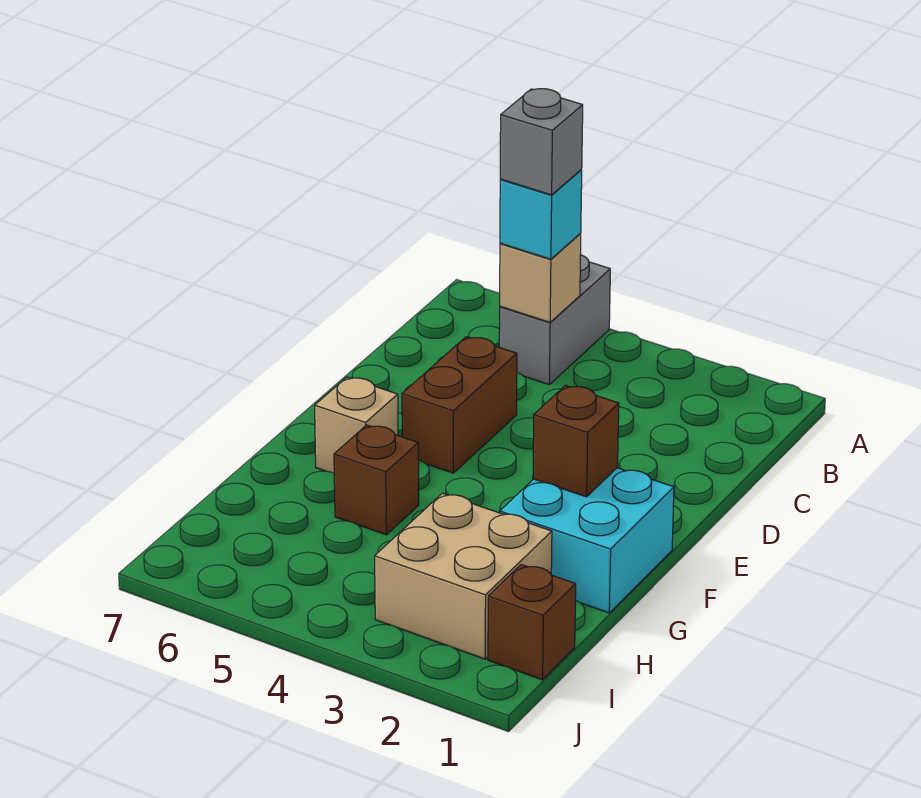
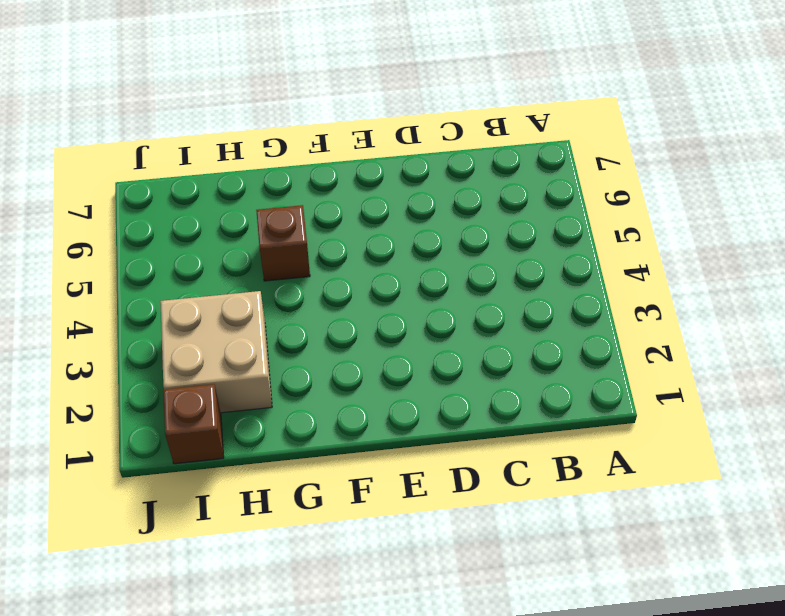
none -> grey brick A5:B5 level 1
none -> brown brick D5:E5 level 1

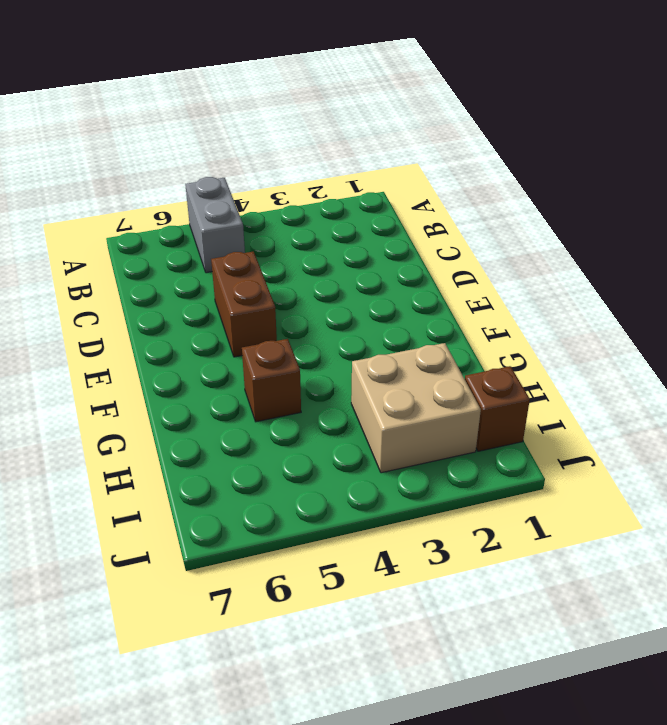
none -> cyan brick F1:G2 level 1
none -> tan brick F6 level 1

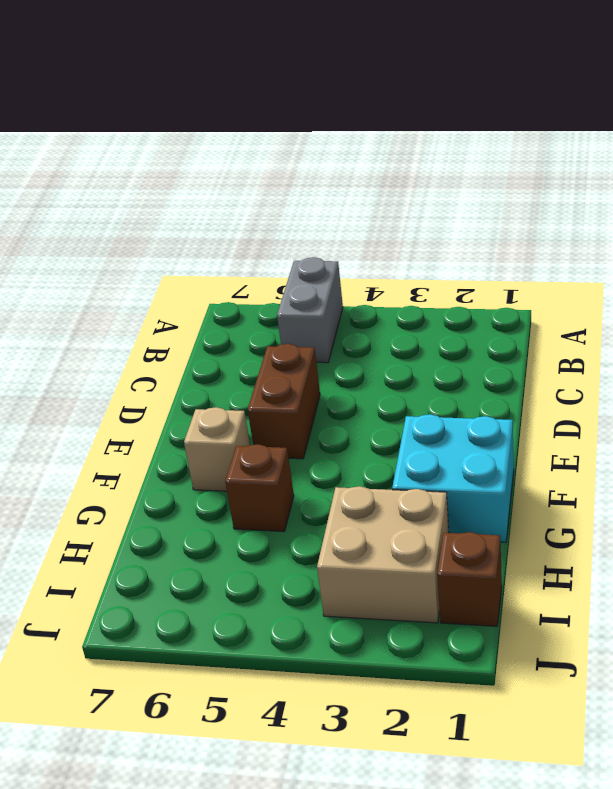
none -> tan brick B5 level 2
none -> brown brick F2 level 2

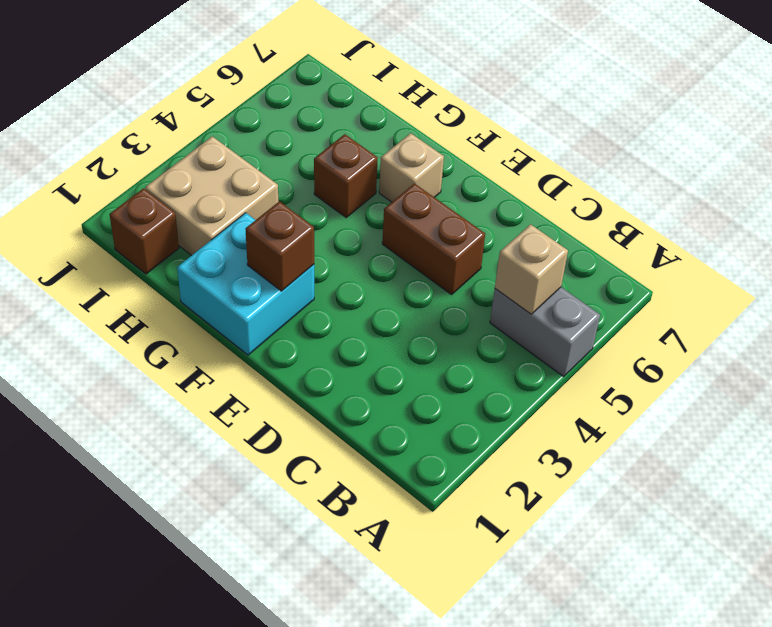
none -> cyan brick B5 level 3
none -> grey brick B5 level 4

